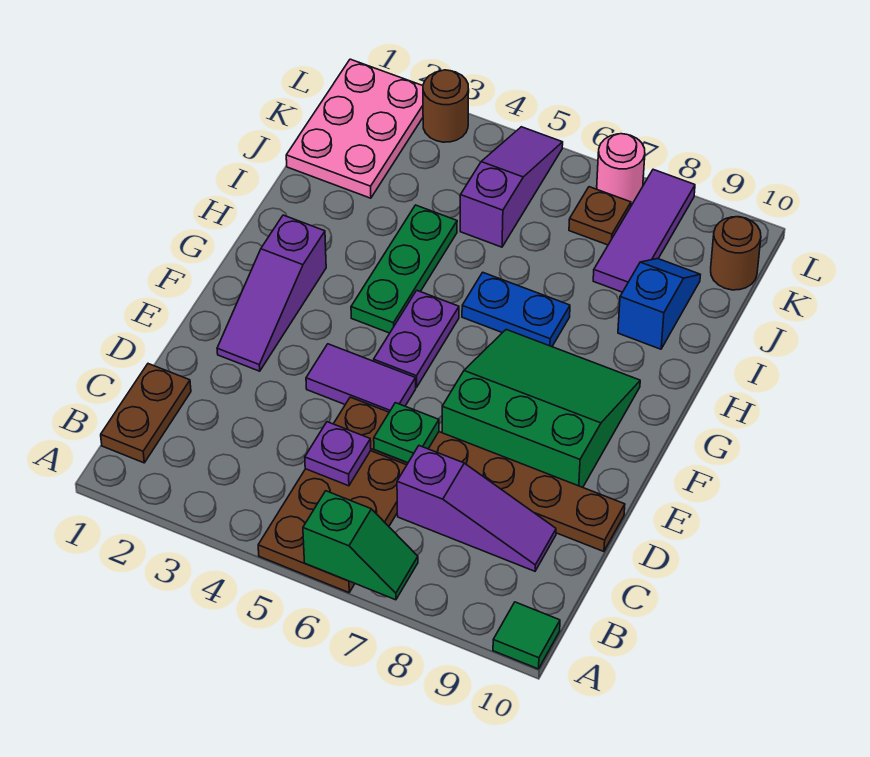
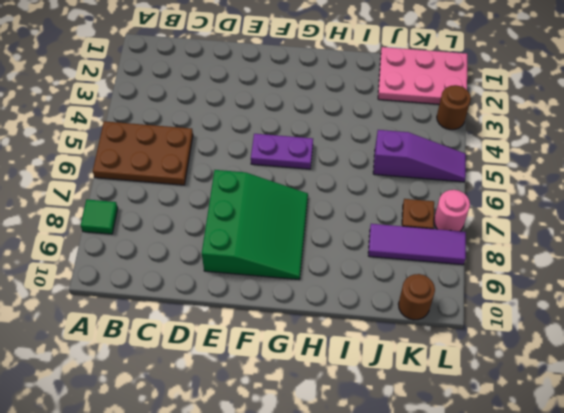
green tile A8 level 1 -> green tile A10 level 1
none -> brown plate B1:C1 level 1
none -> purple slope C7:C9 level 1 top 7
none -> brown plate D5:D10 level 1

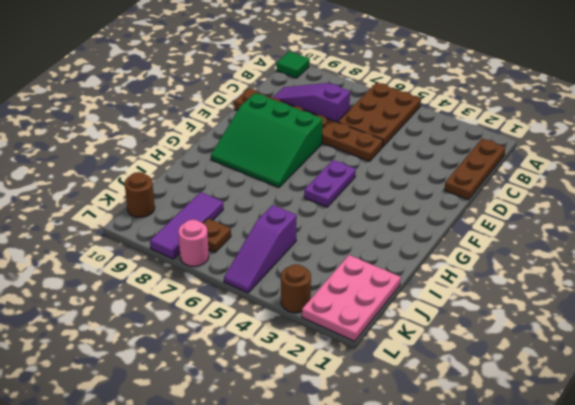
brown plate B1:D1 level 1 -> brown plate B1:C1 level 1
none -> purple slope E2:G2 level 1 top G
none -> purple tile E4:E5 level 1
none -> green plate G4:I4 level 1

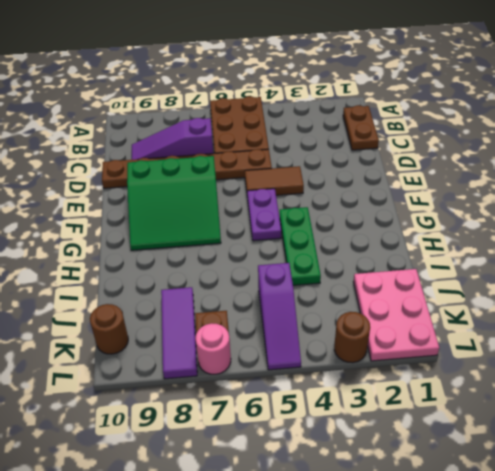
brown tile E4:E5 level 1 -> purple tile E4:E5 level 1
none -> green tile A10 level 1
none -> purple slope E2:G2 level 1 top G
none -> blue plate H6:H7 level 1

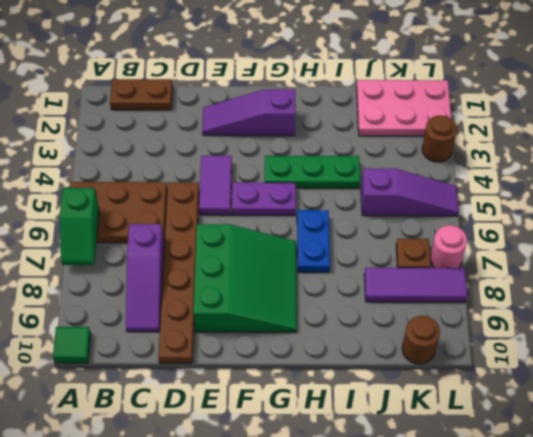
none -> blue slope I9:J9 level 1 top I
none -> purple plate C5 level 2
none -> green plate D6 level 2

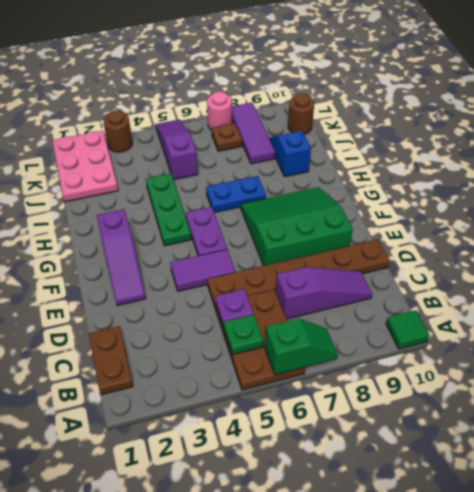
green plate B5 level 2 -> green plate D6 level 2

